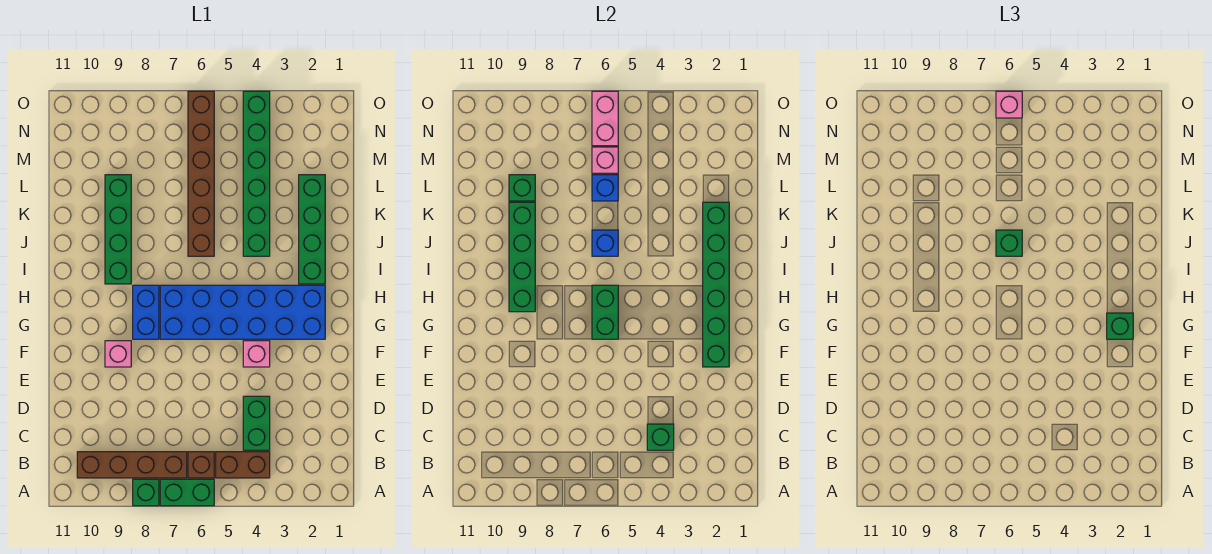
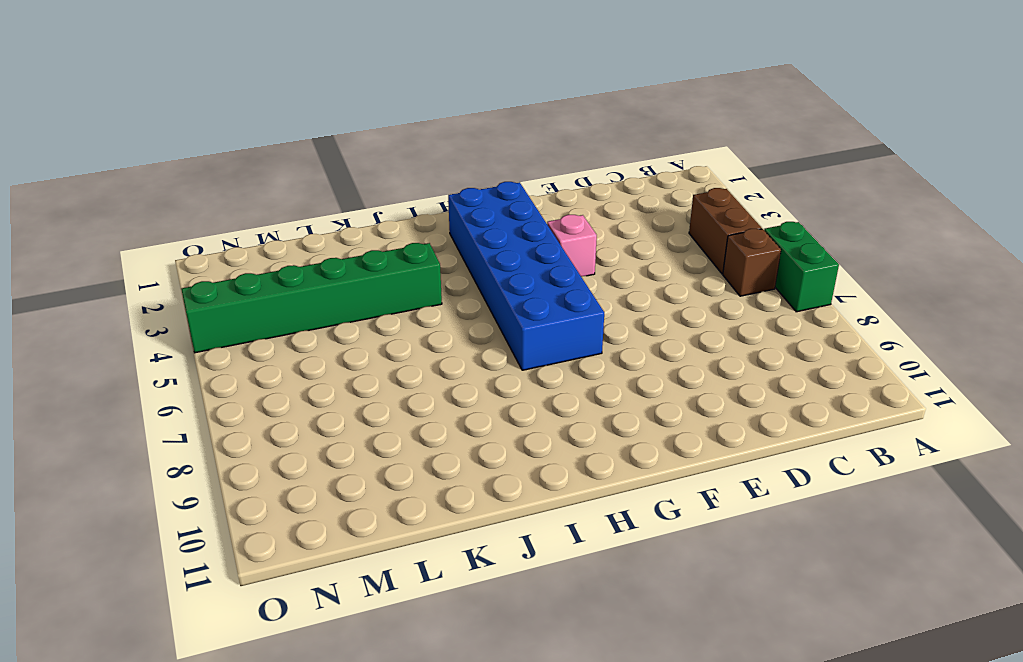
none -> green brick A8 level 1
none -> brown brick B7:B10 level 1
none -> green brick C4:D4 level 1

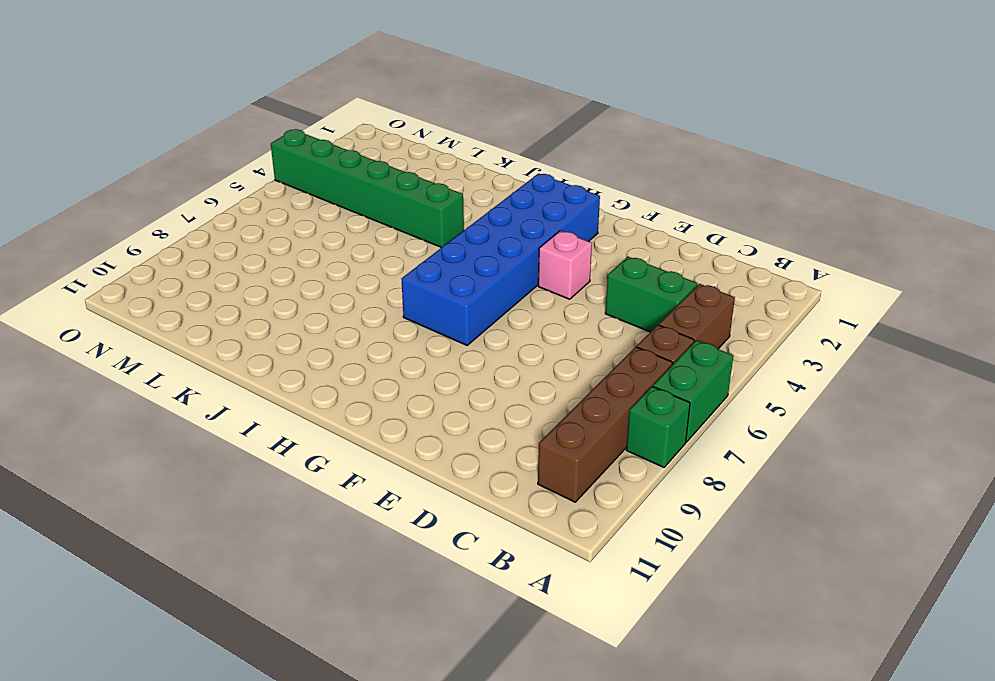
none -> pink brick F9 level 1
none -> blue brick G8:H8 level 1
none -> green brick I2:L2 level 1

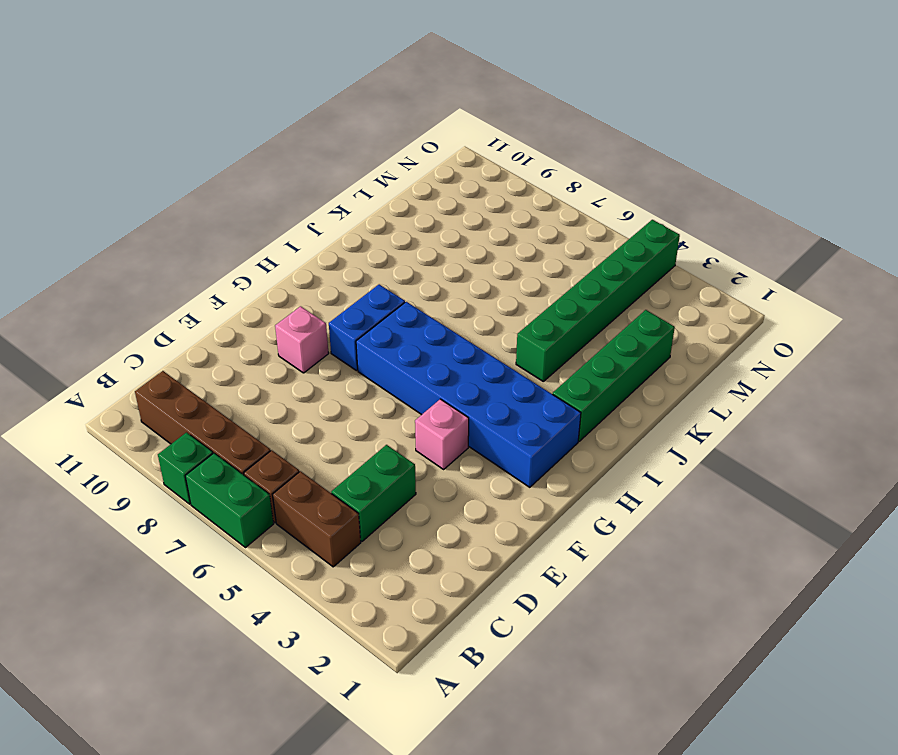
none -> green brick I9:L9 level 1
none -> brown brick J6:O6 level 1
none -> green brick C4 level 2

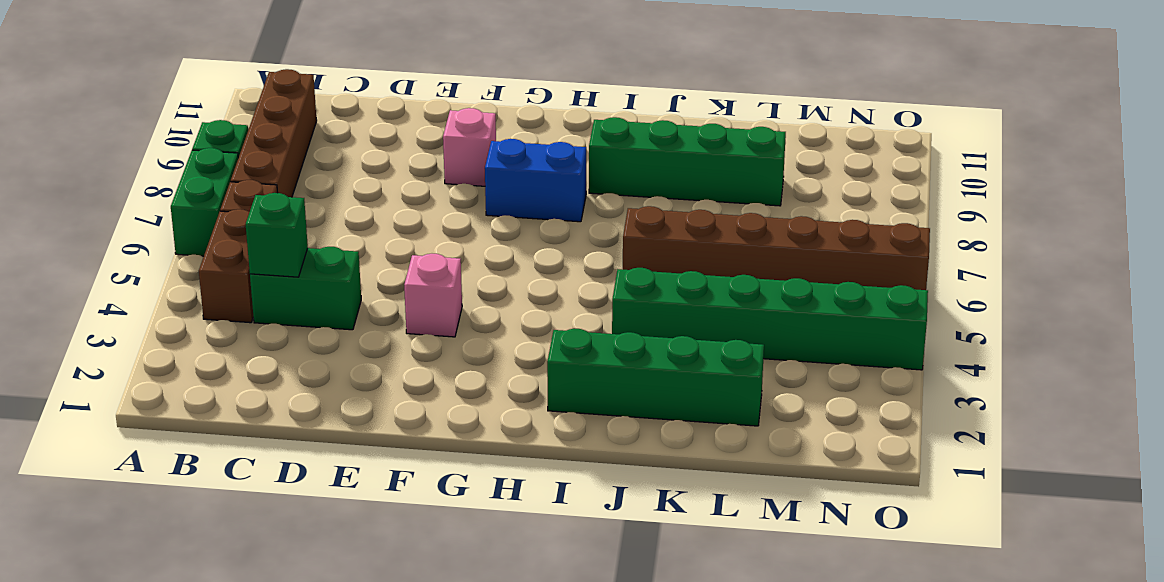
none -> blue brick G2:H7 level 1
none -> green brick F2:K2 level 2
none -> green brick G6:H6 level 2

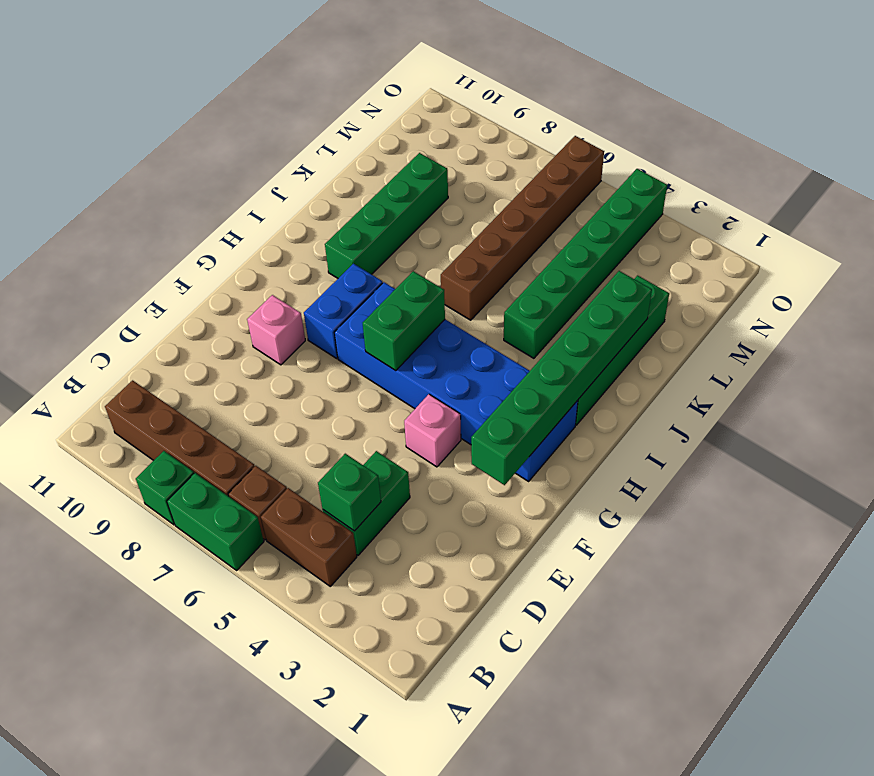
none -> green brick H9:K9 level 2
none -> blue brick J6 level 2
none -> blue brick L6 level 2

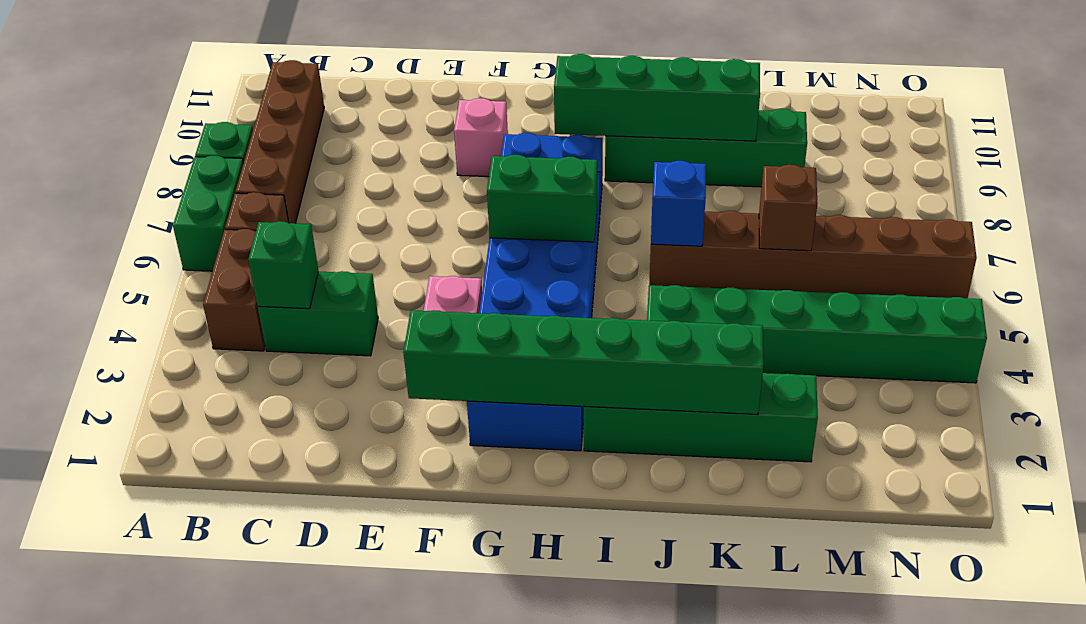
brown brick L6 level 2 -> blue brick L6 level 2
none -> green brick L9 level 2
none -> pink brick M6 level 2
none -> pink brick N6:O6 level 2

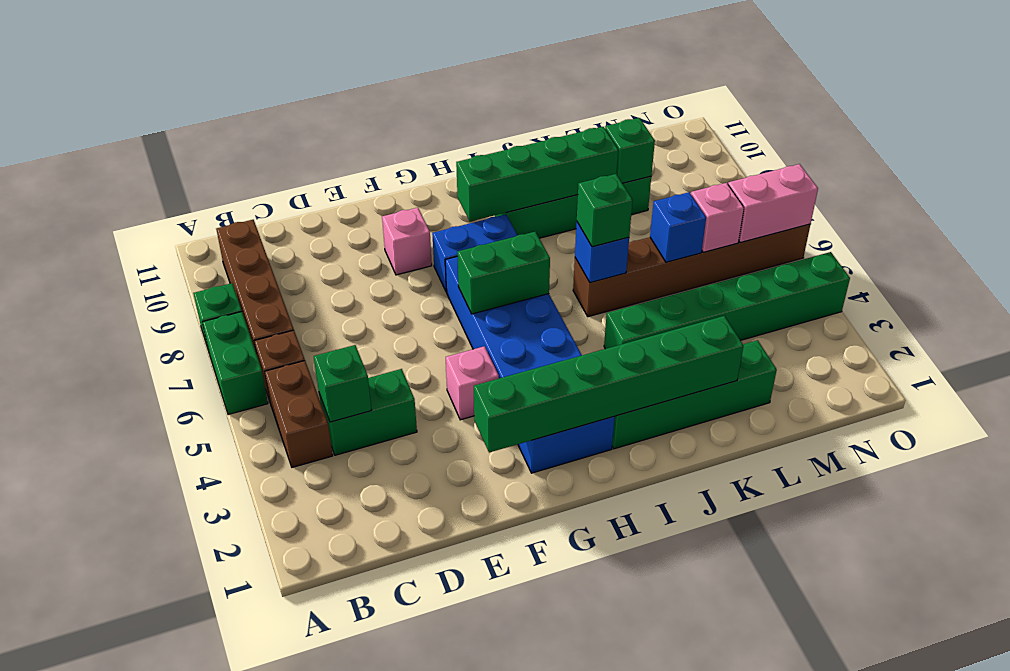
none -> green brick G2 level 3
none -> pink brick O6 level 3

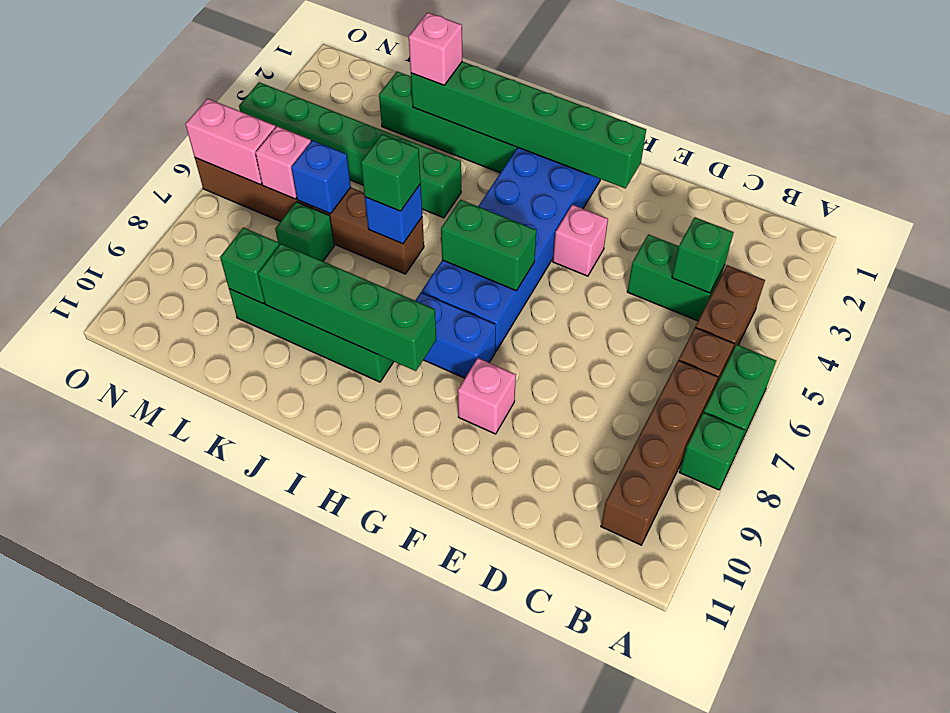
pink brick K2 level 3 -> pink brick O6 level 3
green brick L7 level 1 -> green brick G2 level 3

